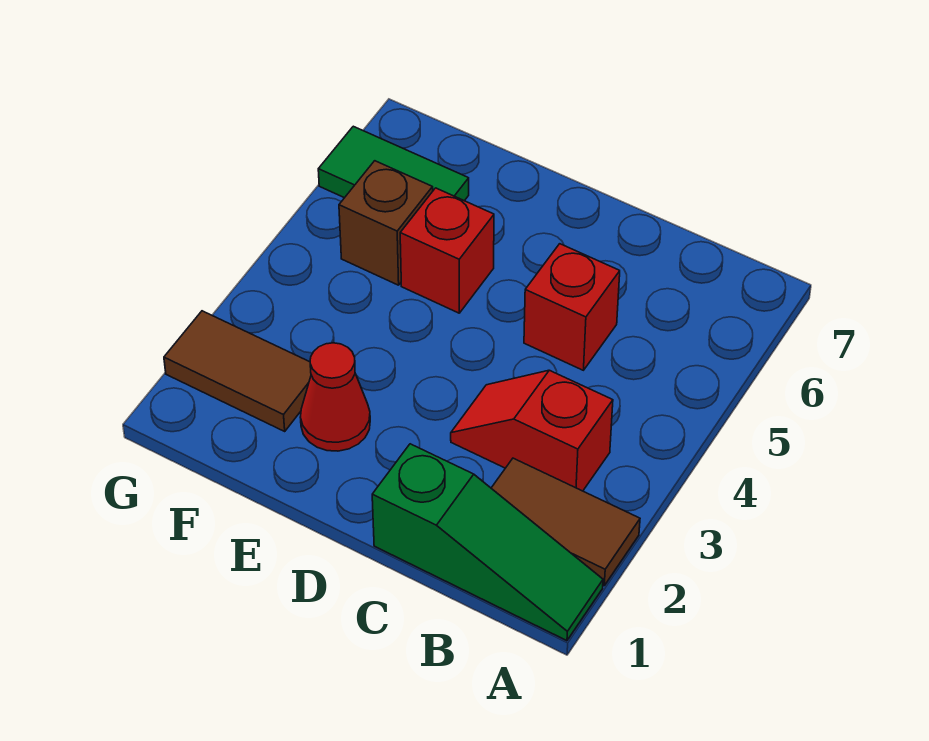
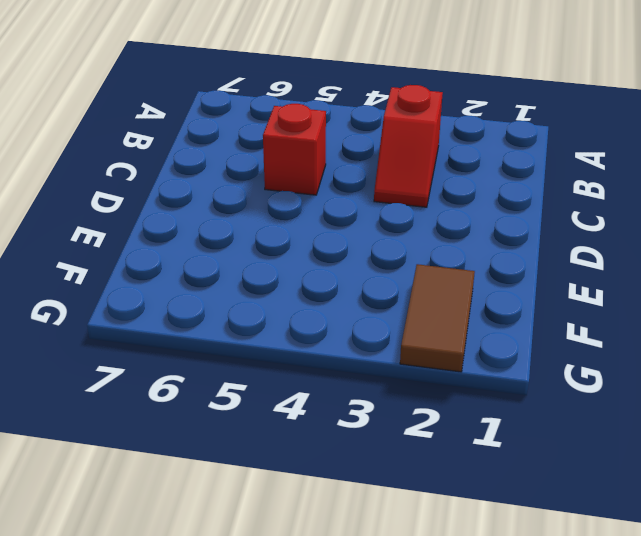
none -> green slope A1:C1 level 1 top C
none -> brown tile A2:B2 level 1

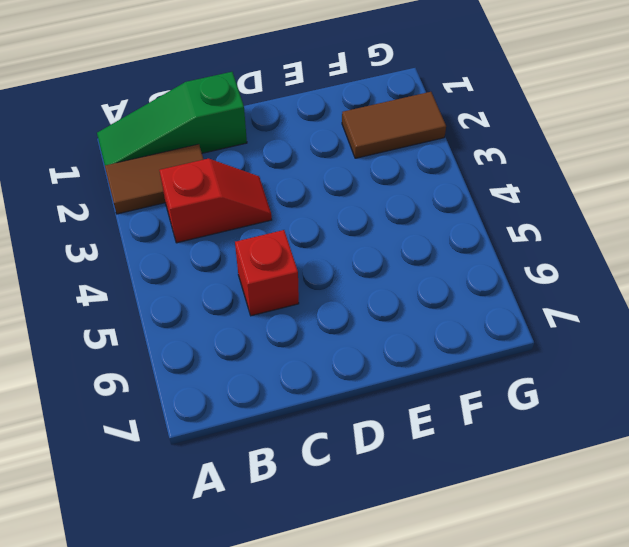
none -> red cone E2 level 1
none -> red brick E5 level 1

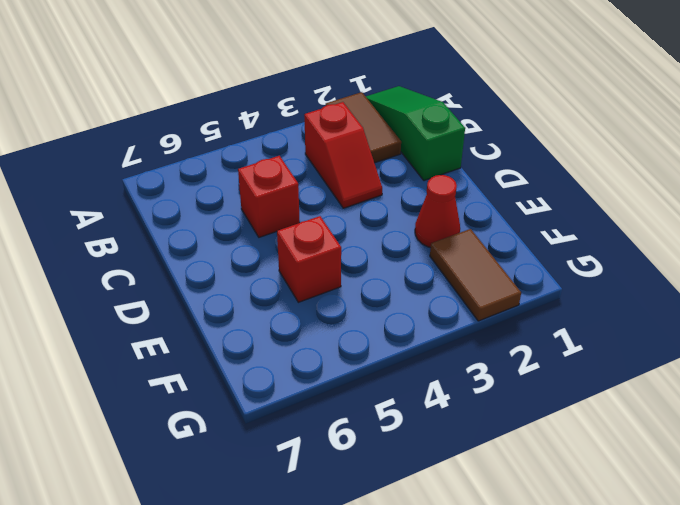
none -> brown brick F5 level 1
none -> green tile F6:G6 level 1

